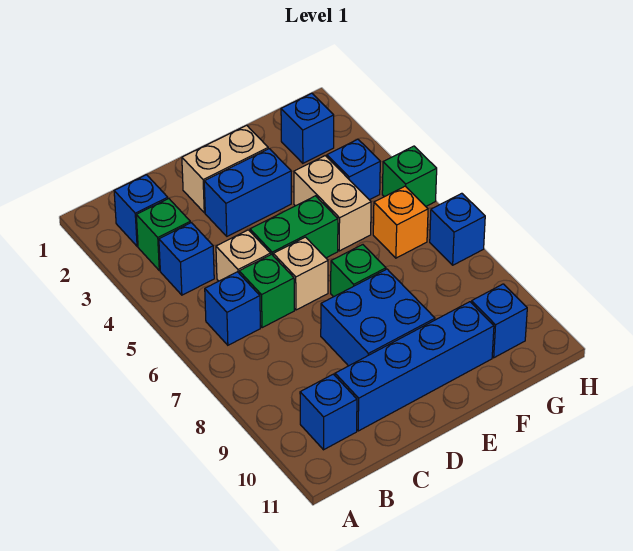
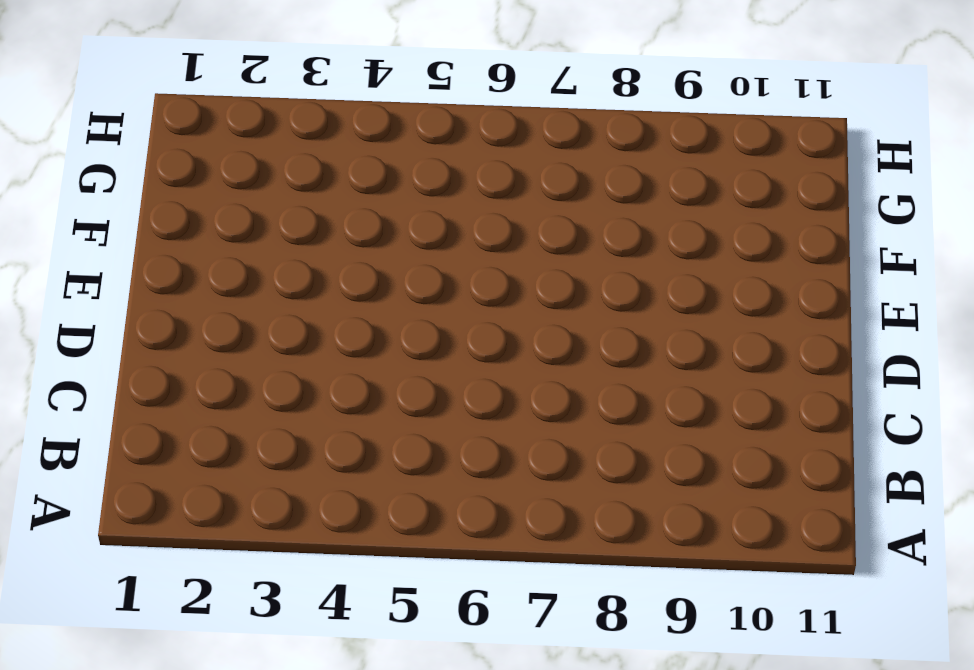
none -> blue brick B2 level 1
none -> green brick B3 level 1
none -> blue brick B4 level 1

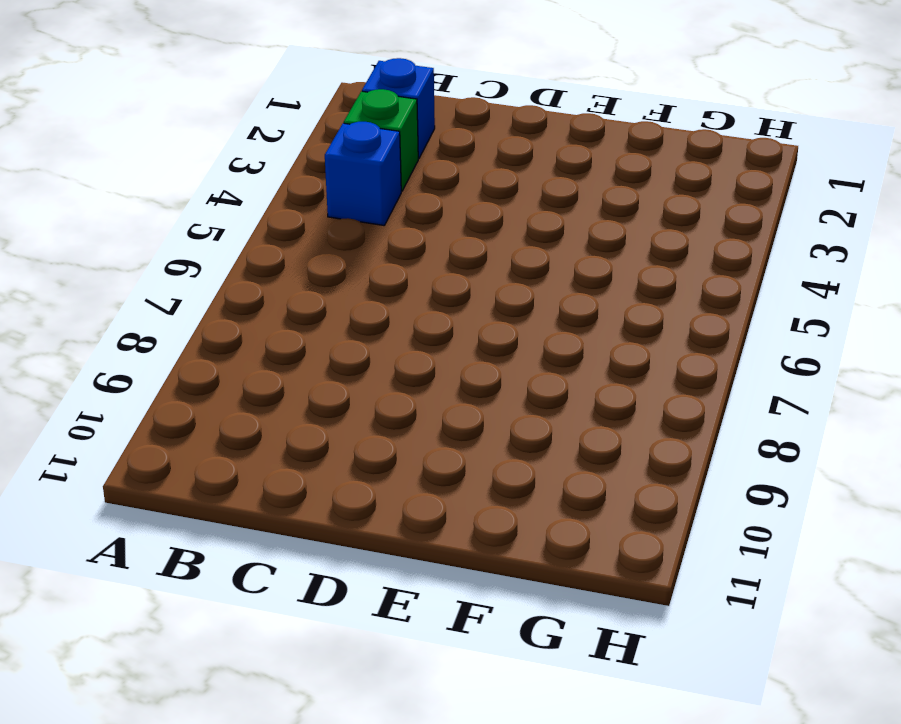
none -> blue brick B6 level 1
none -> blue brick B10 level 1
none -> tan brick C5 level 1

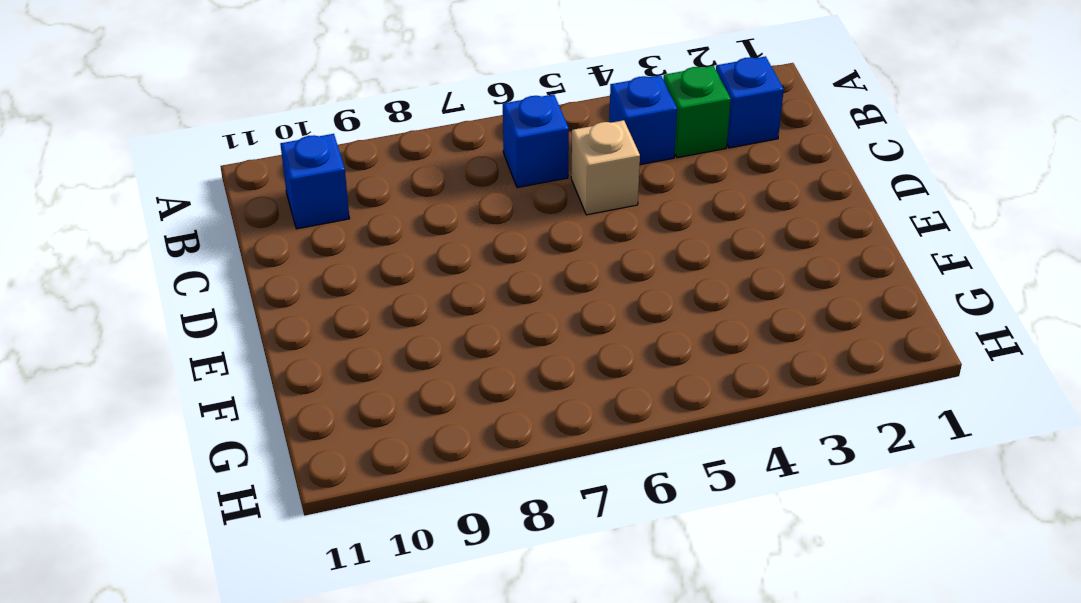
none -> green brick C6 level 1
none -> blue brick C10:F10 level 1
none -> tan brick D2:E2 level 1

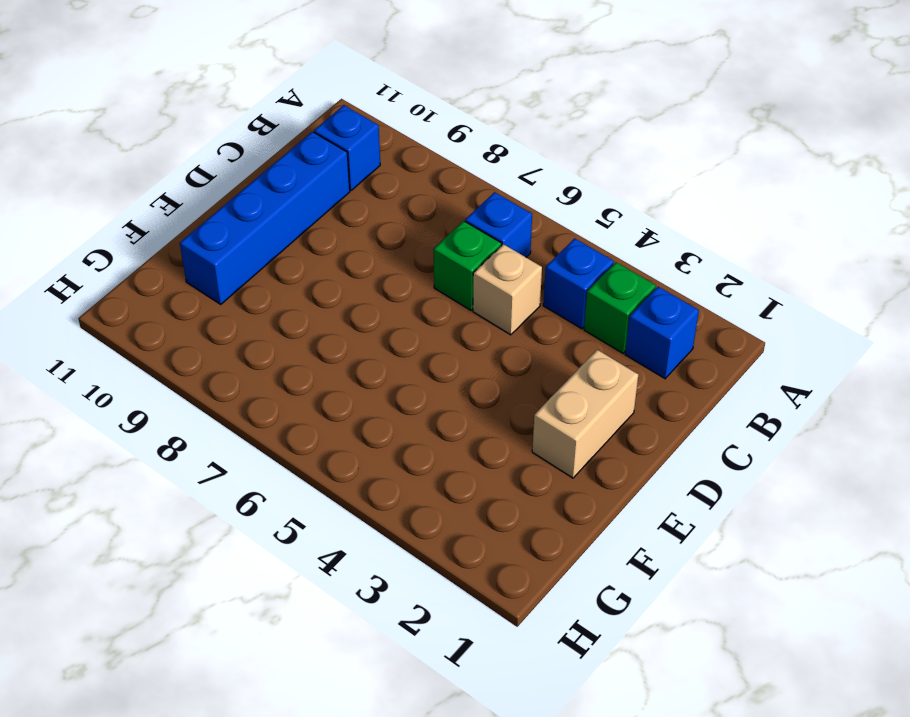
none -> blue brick D3:E3 level 1
none -> green brick D5:E5 level 1
none -> tan brick D6 level 1

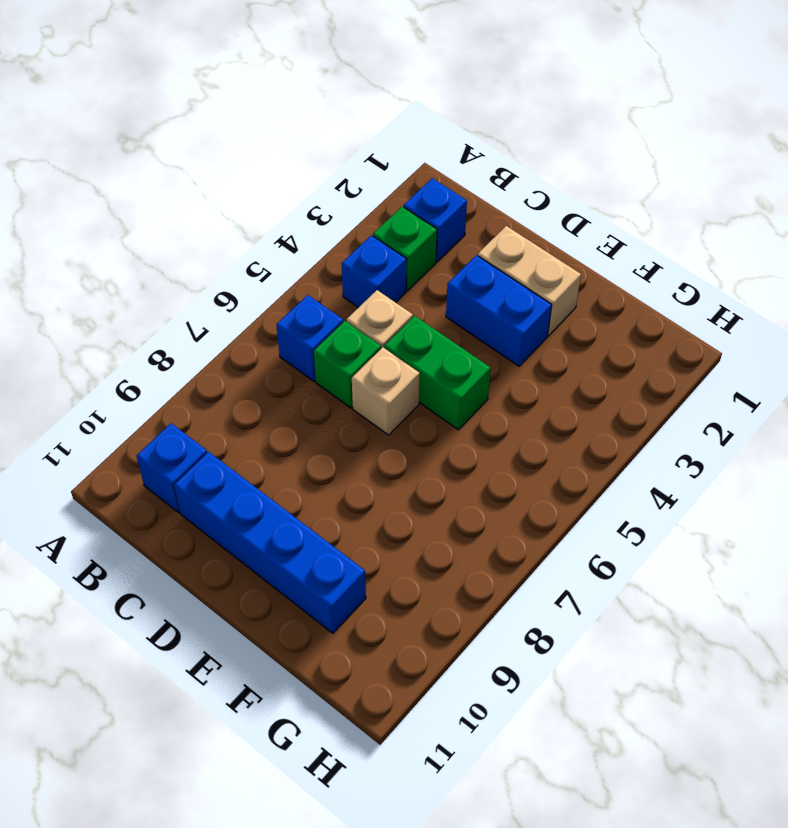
none -> blue brick D8:E9 level 1
none -> green brick E7 level 1
none -> tan brick F4:F5 level 1

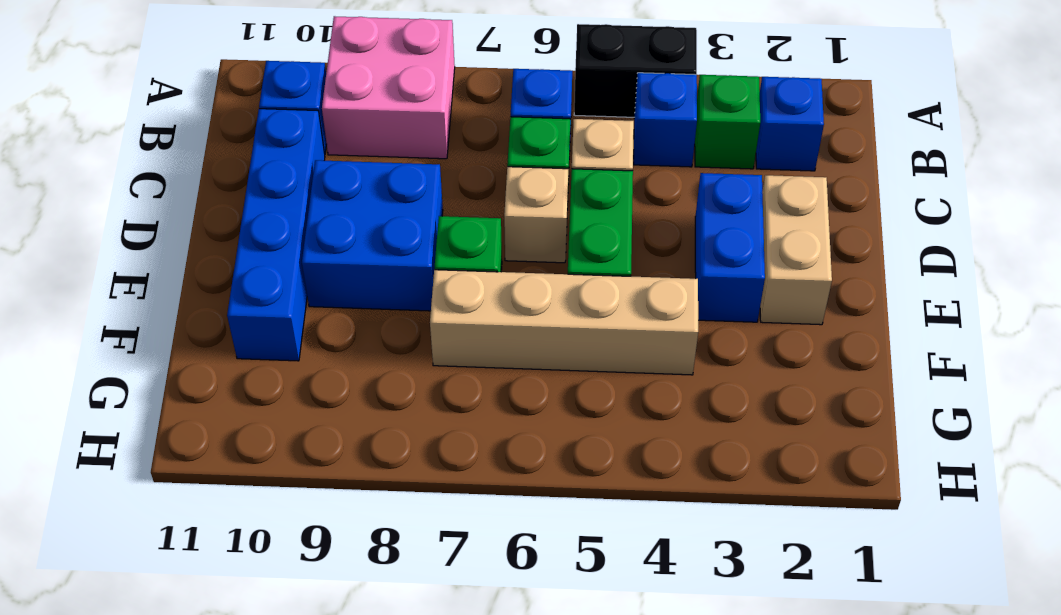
black brick A4:A5 level 1 -> none
pink brick A8:B9 level 1 -> none
tan brick F4:F7 level 1 -> tan brick F4:F5 level 1
none -> blue brick G2 level 1
none -> blue brick G4 level 1
none -> orange brick G6 level 1

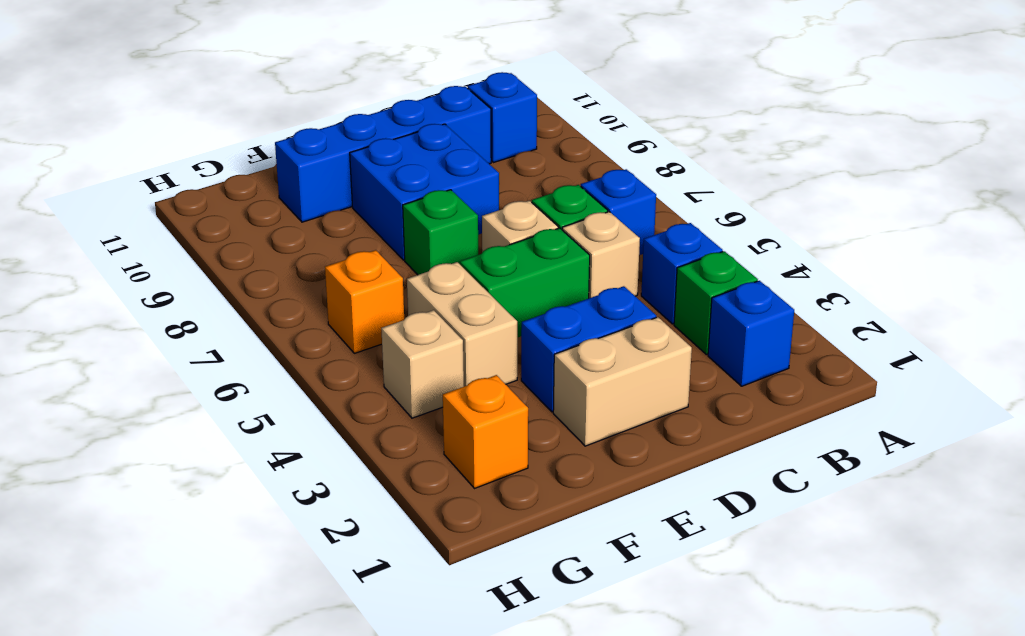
orange brick G2 level 1 -> blue brick G2 level 1
tan brick G4 level 1 -> blue brick G4 level 1
none -> blue brick G10 level 1
none -> green brick H5 level 1
none -> blue brick H7 level 1

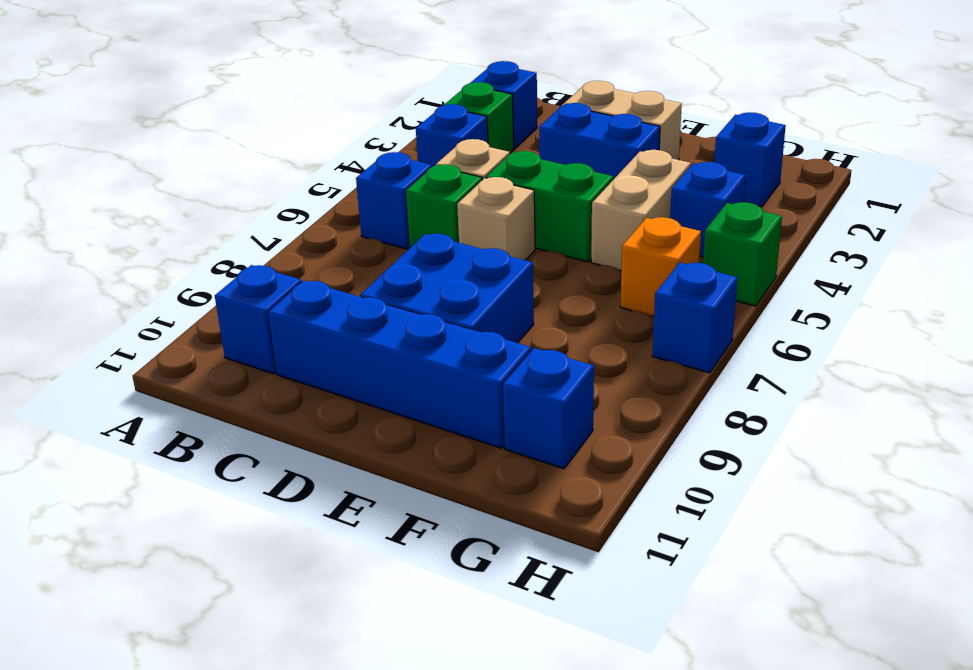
none -> green brick E7 level 1

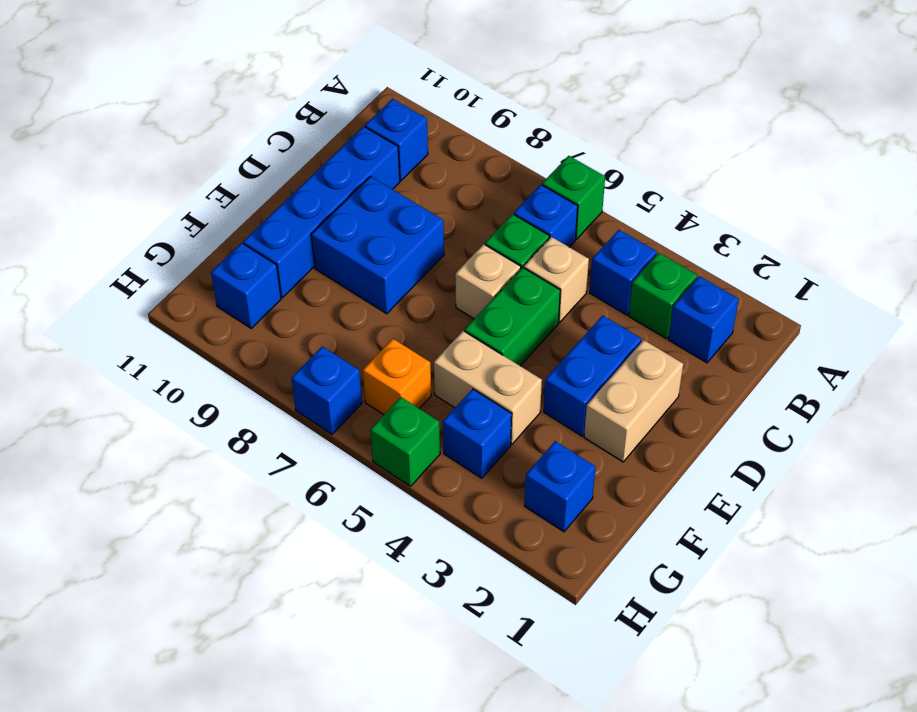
green brick A6 level 1 -> green brick E7 level 1

